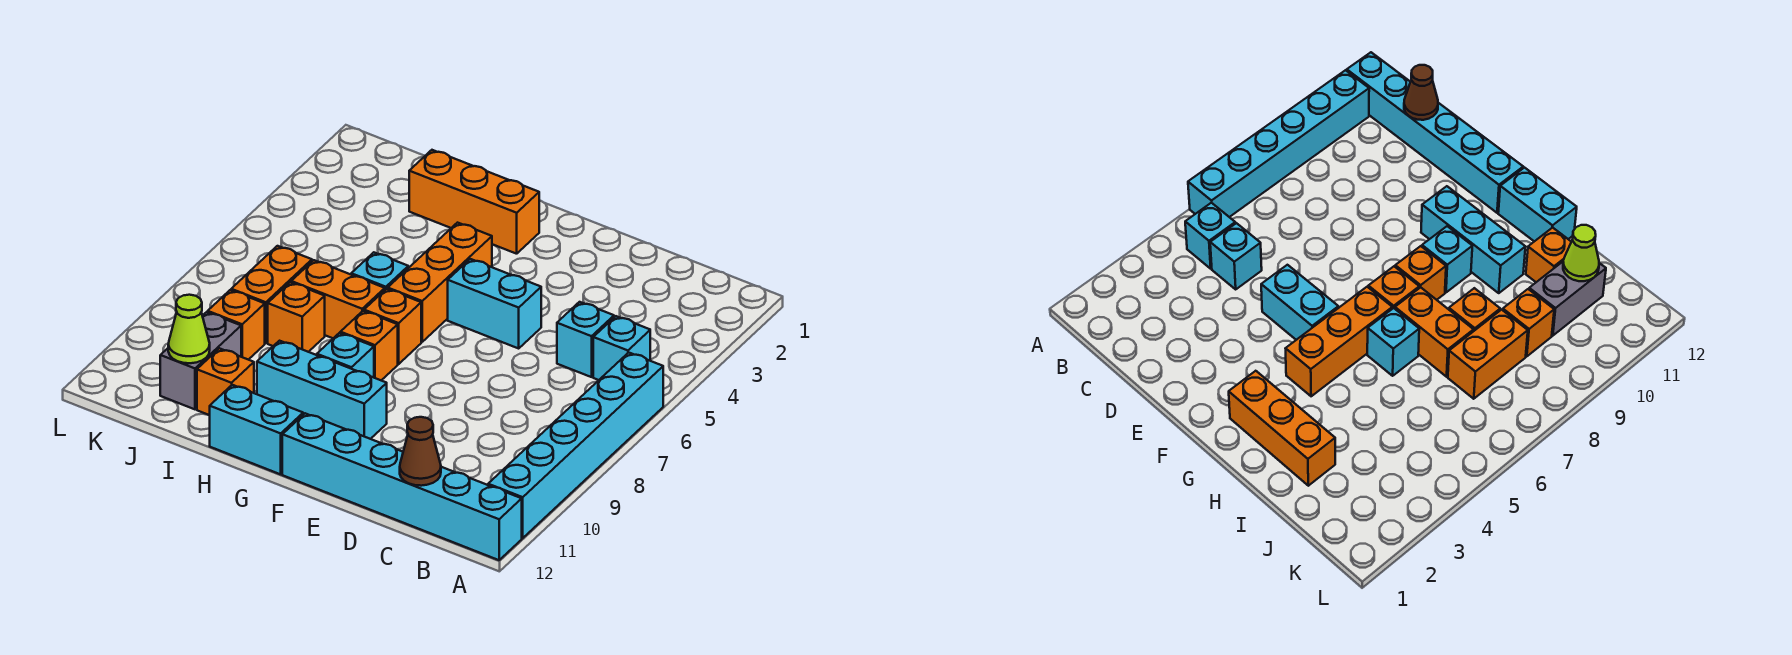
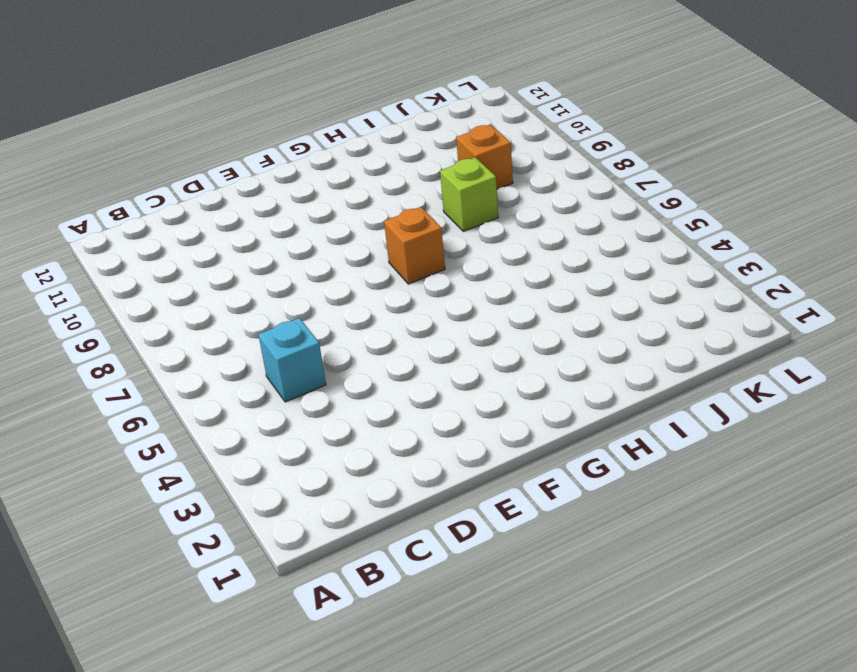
lime brick I8 level 1 -> orange brick I8 level 1
none -> cyan brick A6:A11 level 1
none -> cyan brick A12:F12 level 1
none -> cyan brick B5 level 1

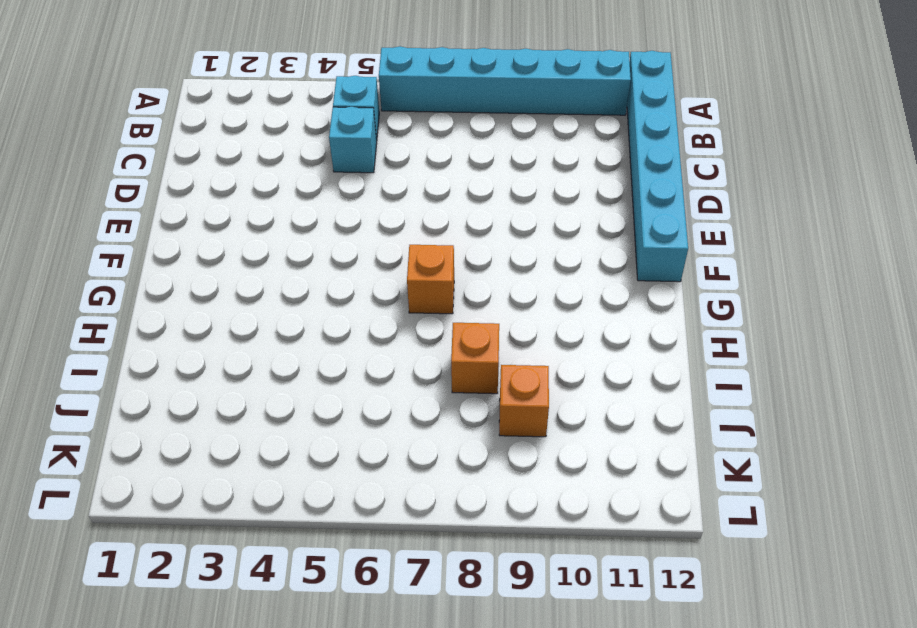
none -> cyan brick E5:F5 level 1
none -> cyan brick F10:H10 level 1
none -> orange brick G2:I2 level 1

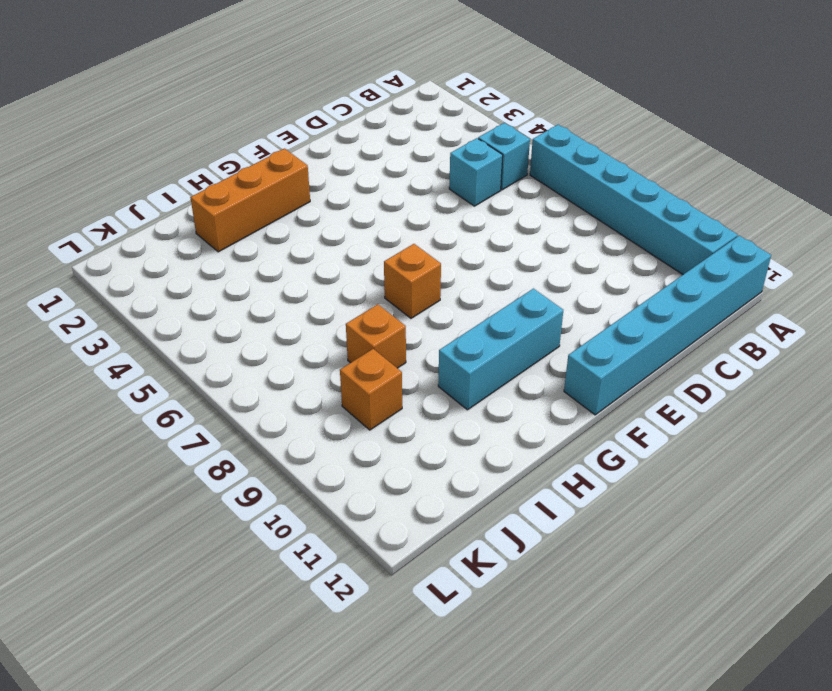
none -> cyan brick E5:F5 level 1
none -> orange brick G4:G6 level 1
none -> orange brick G8 level 1

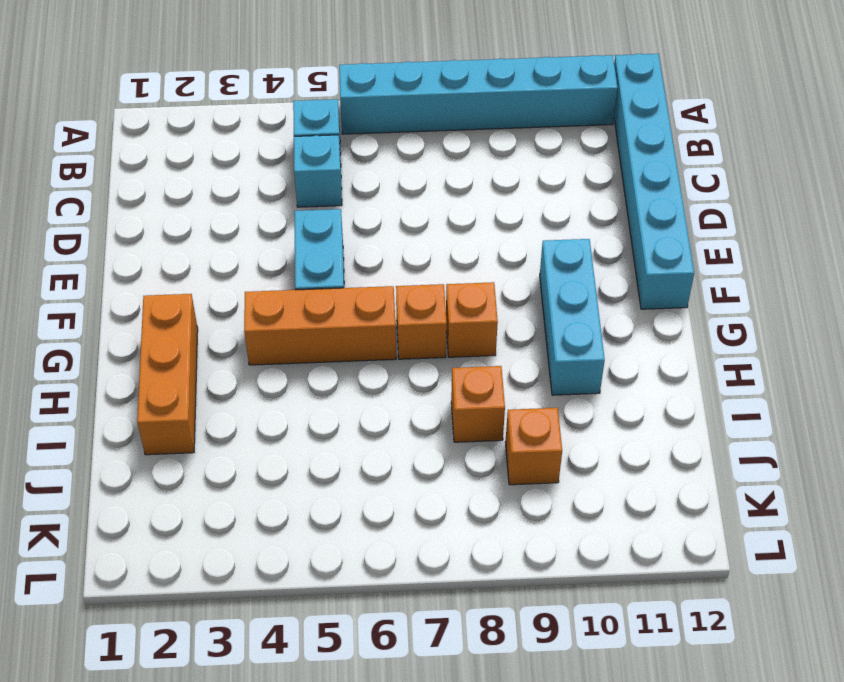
none -> cyan brick G9 level 1
none -> cyan brick G12:H12 level 1
none -> cyan brick H6 level 1

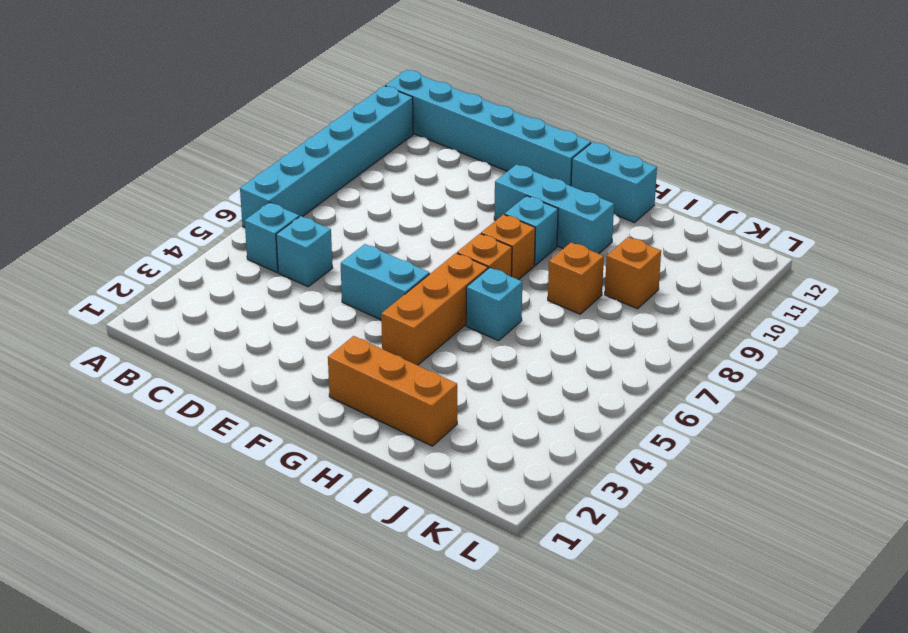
none -> orange brick H7:I7 level 1
none -> orange brick I11 level 1
none -> orange brick J7:J8 level 1

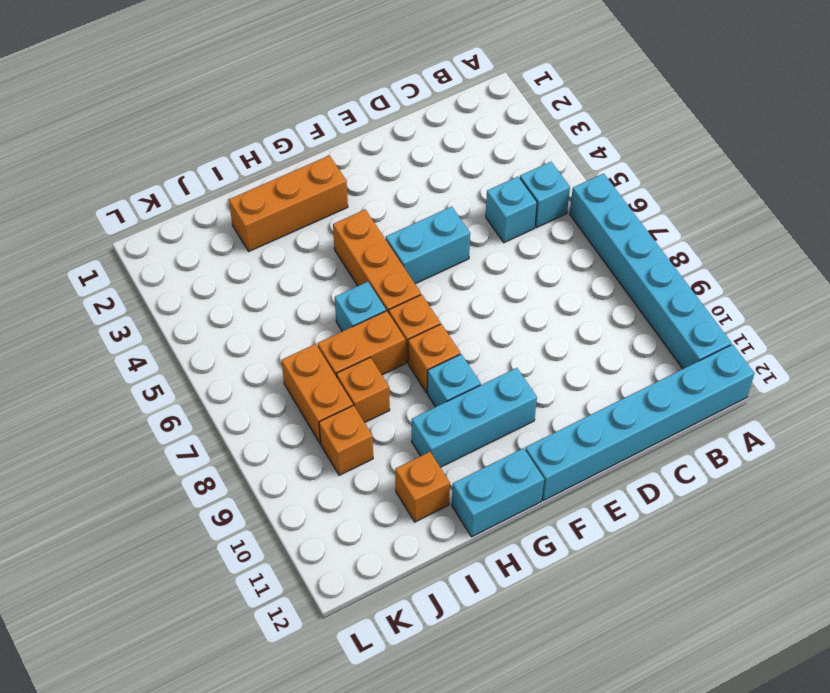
none -> grey brick J10:J11 level 1
none -> brown cone C12 level 2
none -> lime cone J11 level 2

